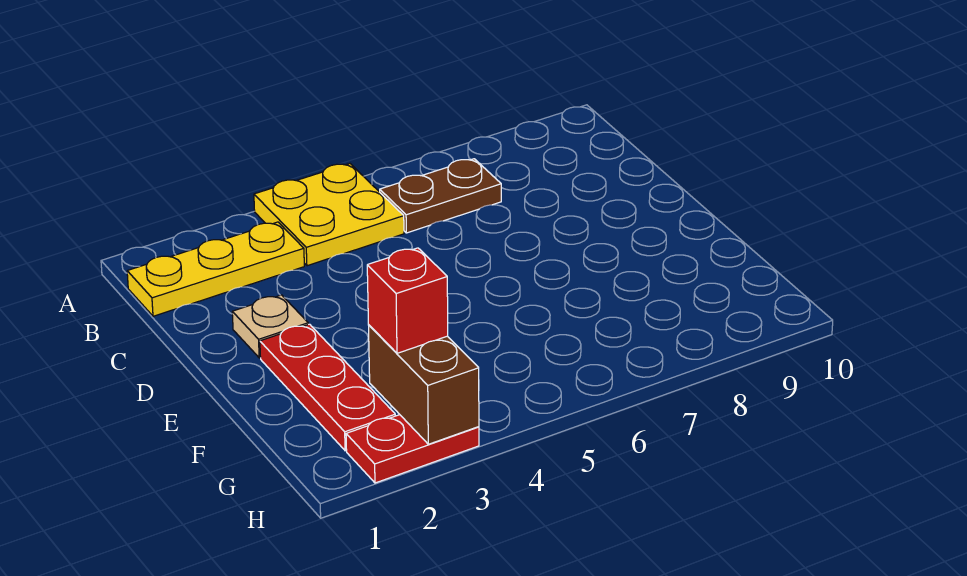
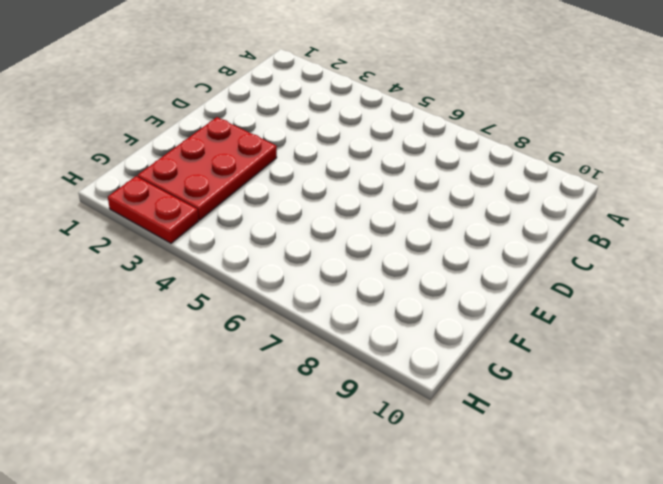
red plate E2:G3 level 1 -> red plate E2:G2 level 1
none -> yellow plate A4:B5 level 1
none -> yellow plate B1:B3 level 1

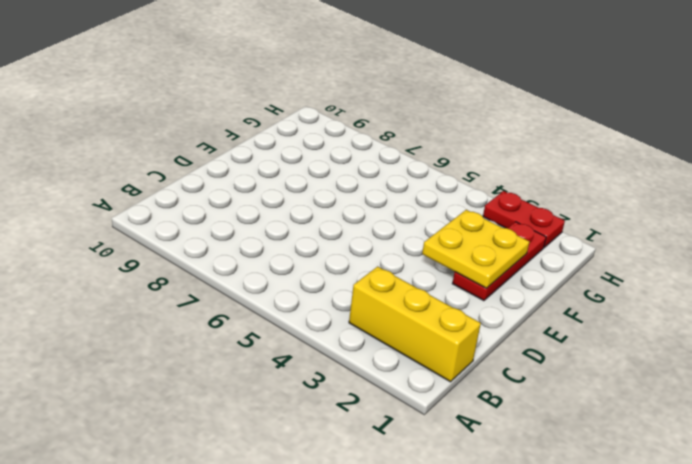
yellow brick B1:B3 level 1 -> yellow plate B1:B3 level 1
yellow plate E2:F3 level 2 -> yellow plate A4:B5 level 1
none -> brown plate B6:B7 level 1
none -> tan plate D2 level 1

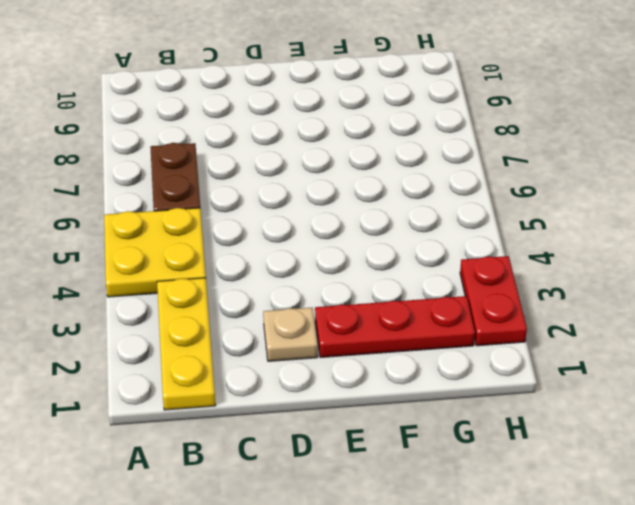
none -> brown brick G3:H3 level 2
none -> red brick G3 level 3

